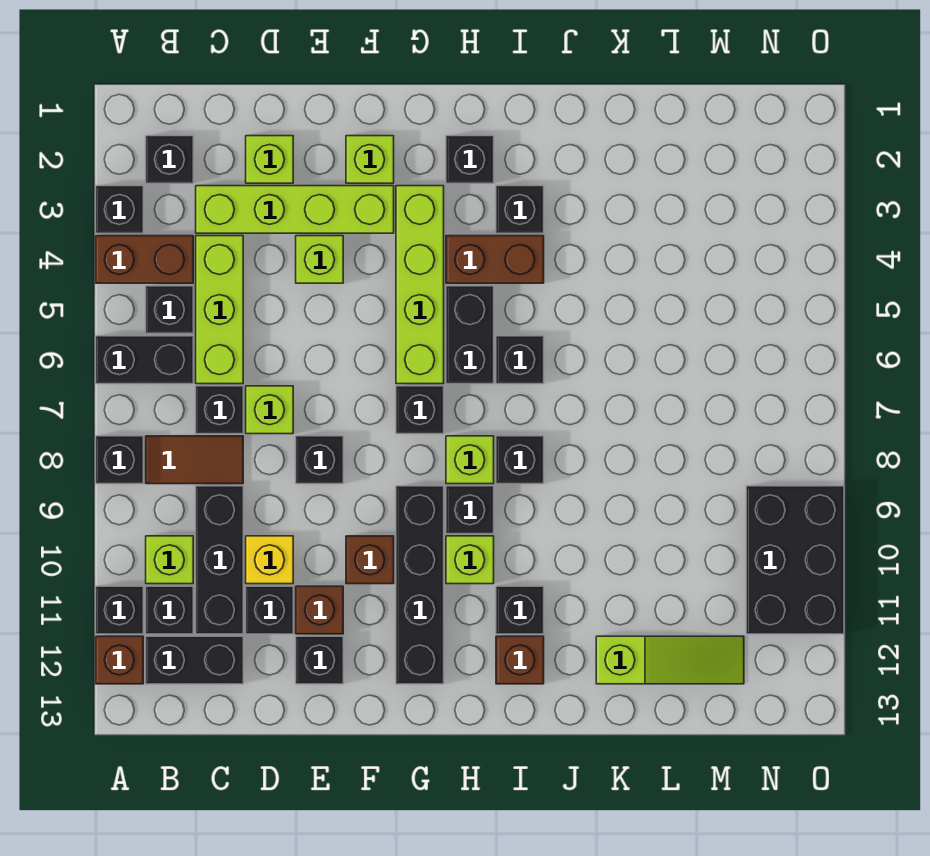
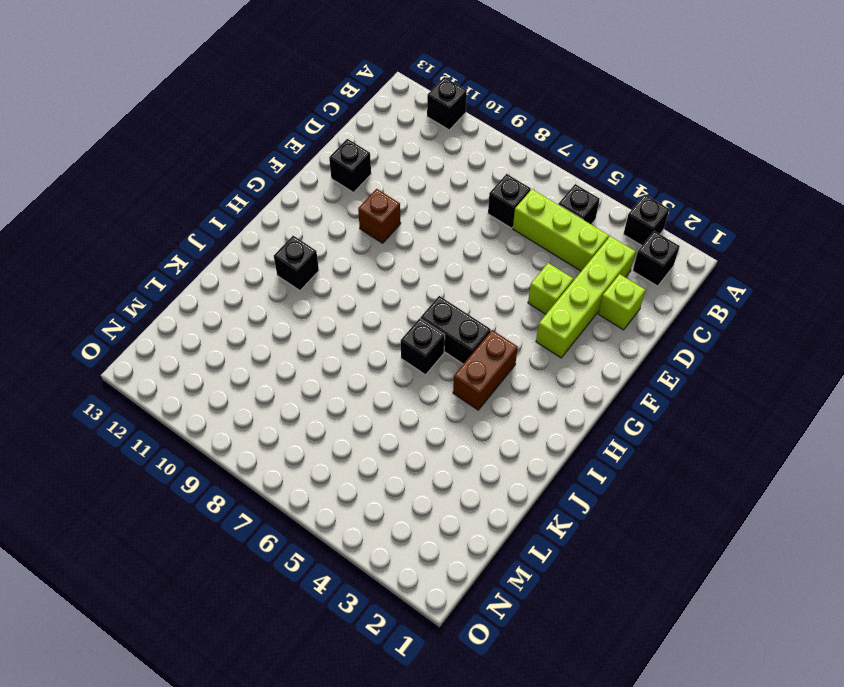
none -> brown brick A4:B4 level 1
none -> black brick A6:B6 level 1
none -> black brick A8 level 1
none -> brown brick A12 level 1

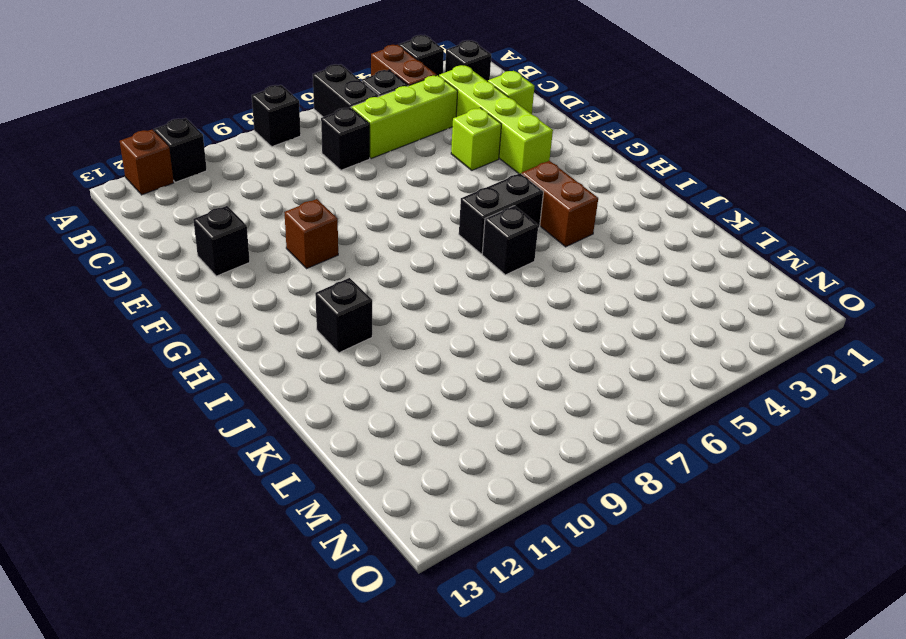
none -> brown tile B8:C8 level 1
none -> lime brick B10 level 1
none -> black brick B11 level 1
none -> black brick B12:C12 level 1

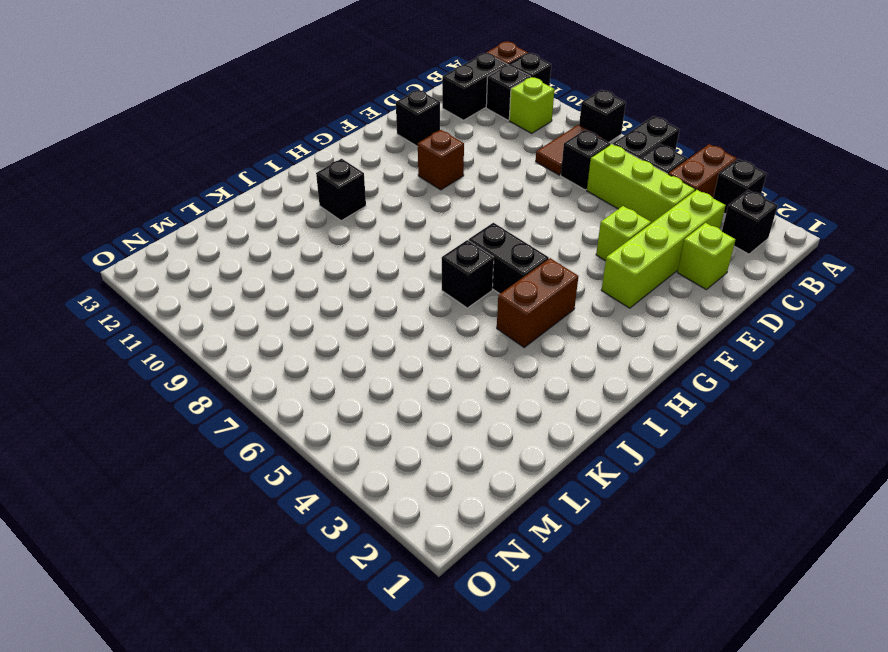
none -> black brick C9:C11 level 1
none -> lime brick D7 level 1
none -> yellow brick D10 level 1
none -> black brick D11 level 1

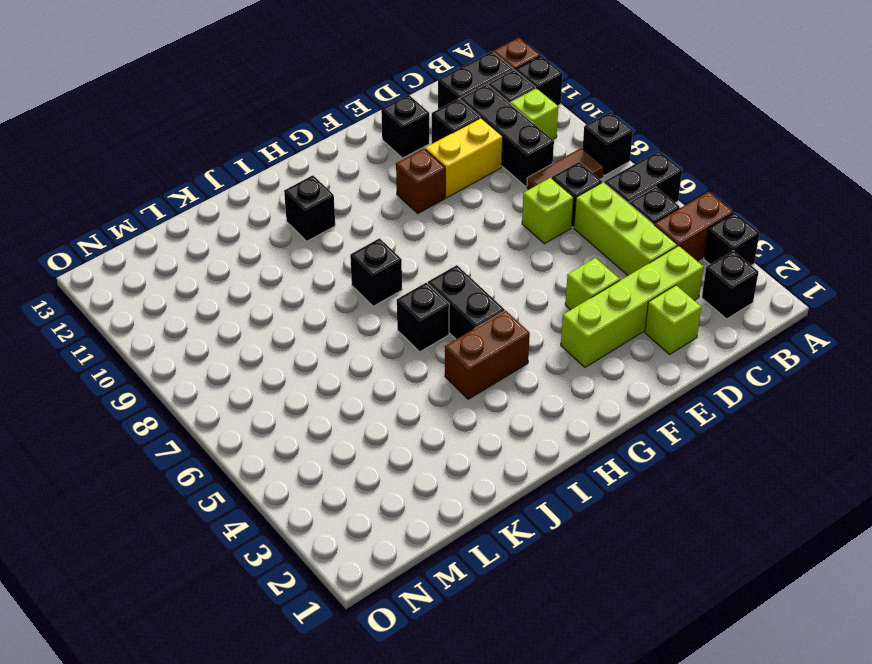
yellow brick D10:E10 level 1 -> yellow brick D10 level 1
none -> black brick E8 level 1
none -> brown brick E11 level 1
none -> lime brick F2 level 1
none -> lime brick G3:G6 level 1

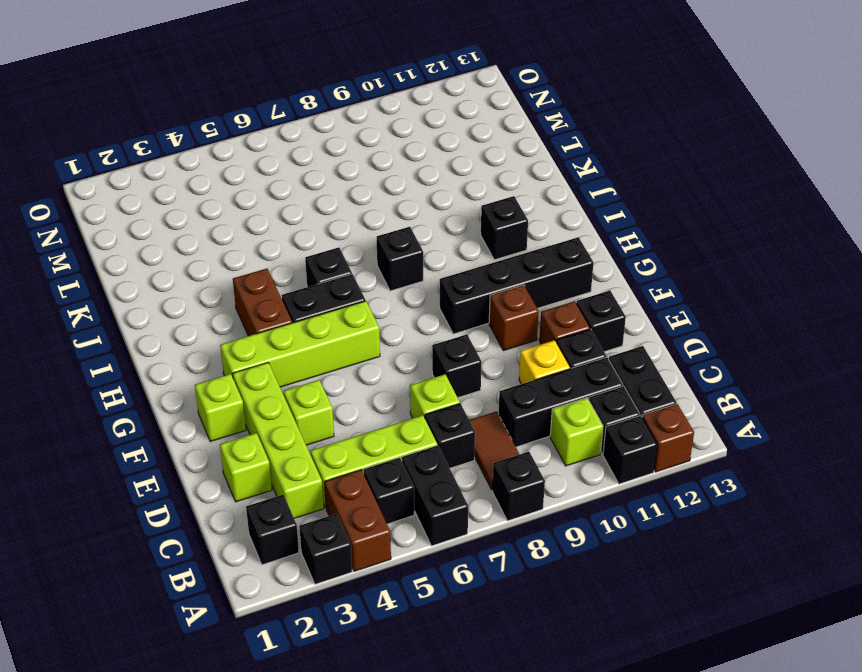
none -> black brick G7 level 1
none -> black brick H2 level 1
none -> lime brick H8 level 1
none -> black brick H9 level 1

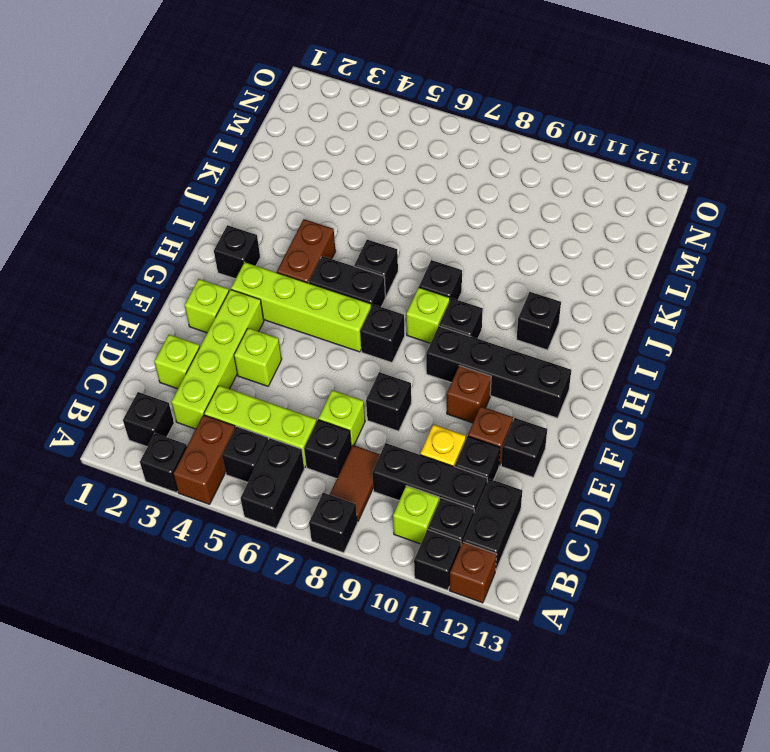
none -> lime brick H10 level 1
none -> black brick I3 level 1
none -> brown brick I12 level 1
none -> lime slope K12:M12 level 1 top K

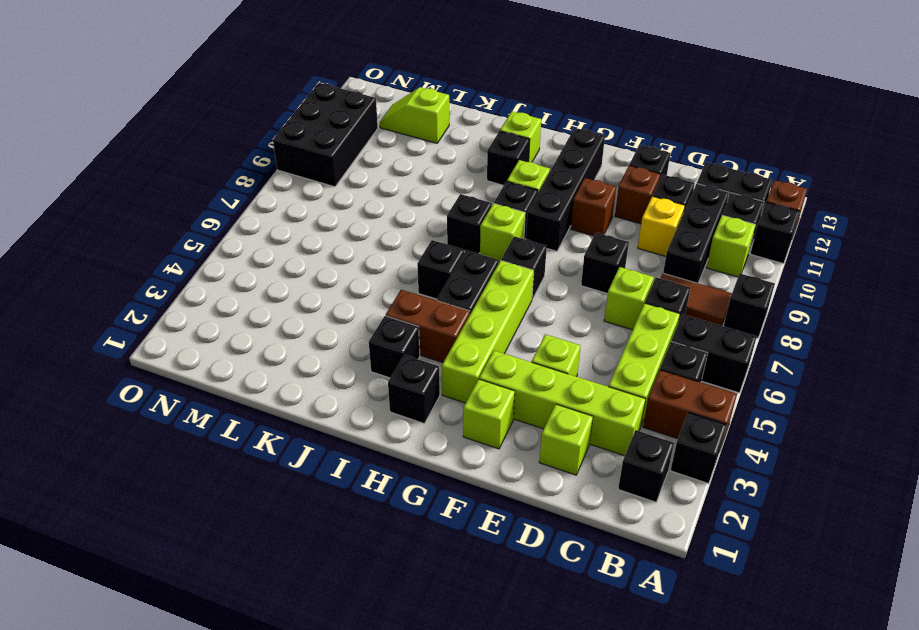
lime brick I12 level 1 -> brown brick I12 level 1
lime slope L12:M12 level 1 top L -> lime slope K12:M12 level 1 top K

